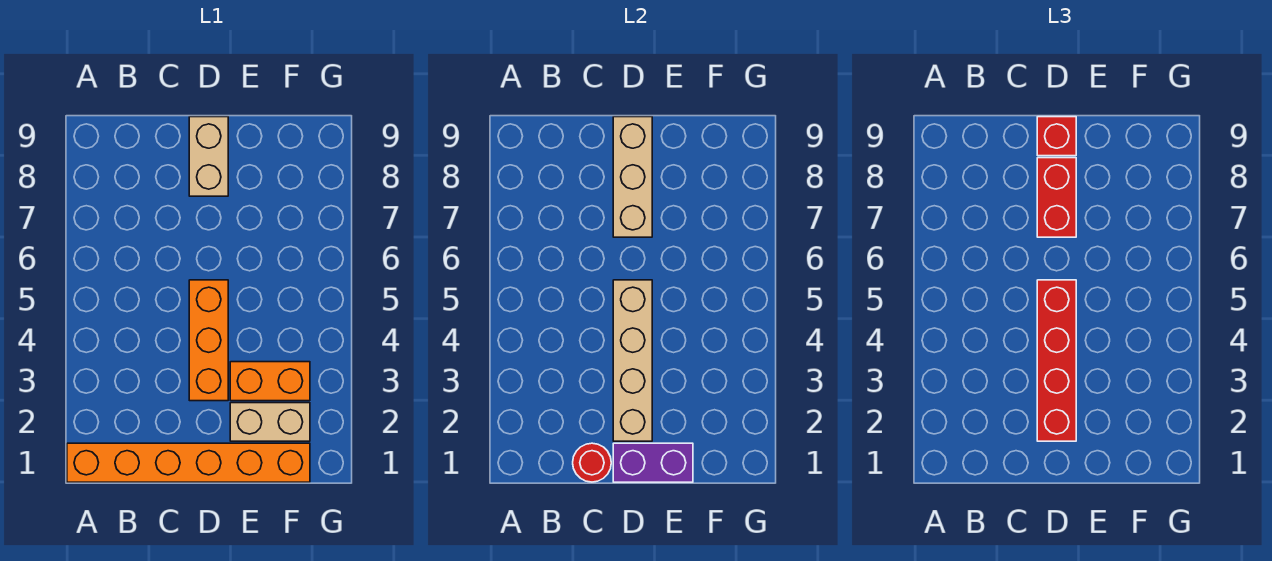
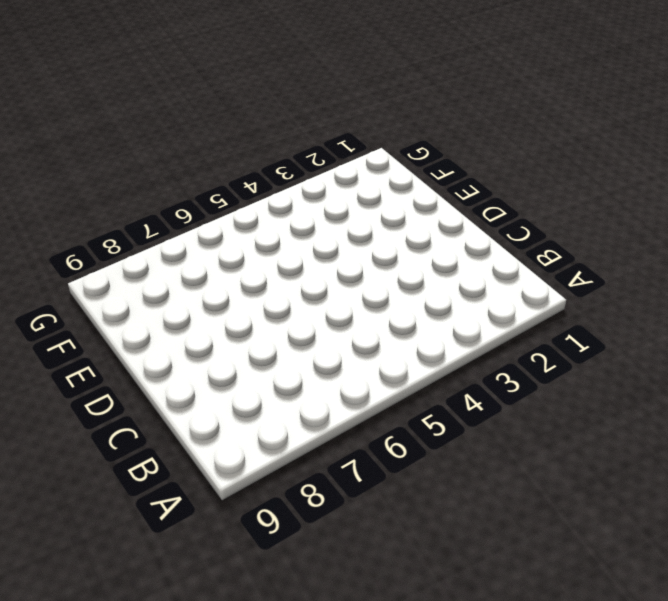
none -> orange brick A1:F1 level 1
none -> orange brick D3:D5 level 1
none -> tan brick D8:D9 level 1

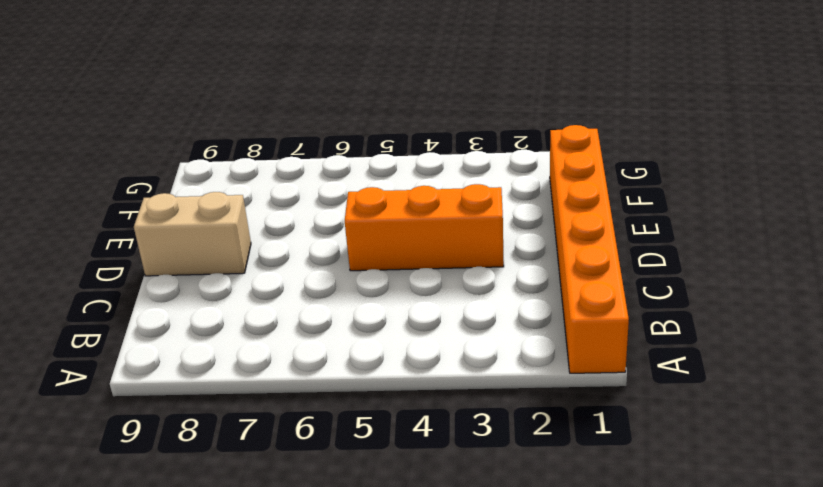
none -> tan brick E2:F2 level 1
none -> orange brick E3:F3 level 1
none -> red round brick C1 level 2

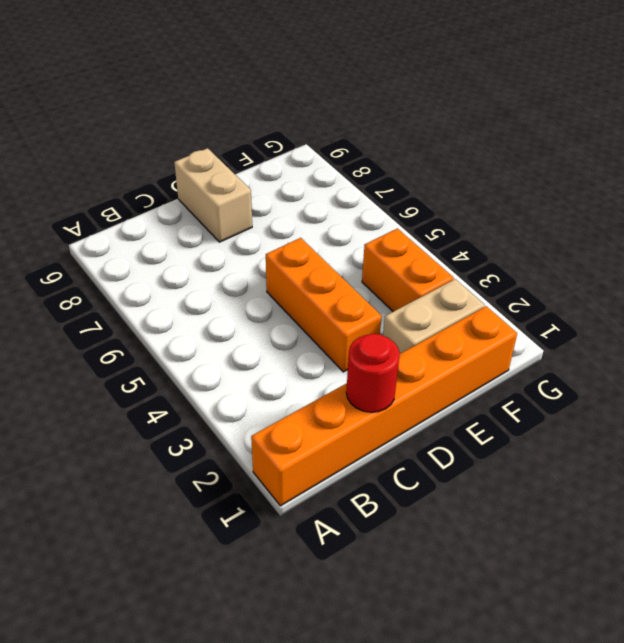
orange brick F3:F4 level 1 -> orange brick E3:F3 level 1
none -> purple brick D1:E1 level 2
none -> tan brick D2:D5 level 2
none -> tan brick D7:D9 level 2

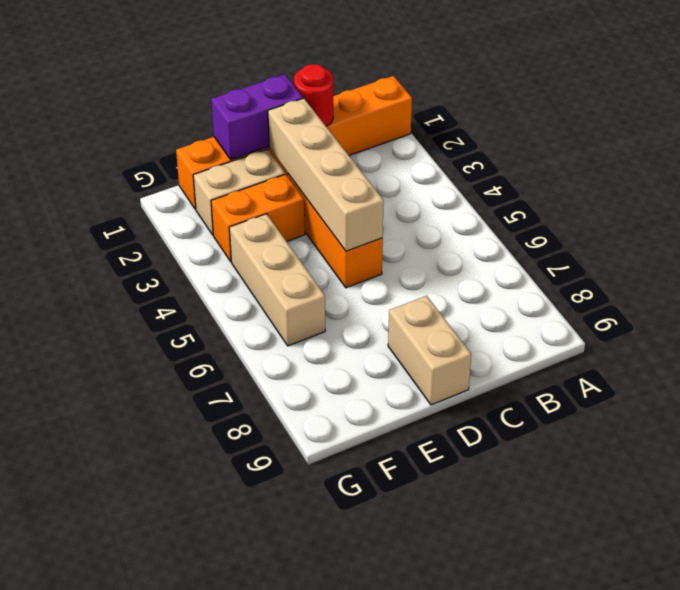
tan brick F4:F6 level 1 -> tan brick D7:D9 level 2
none -> red brick D2:D5 level 3
none -> red brick D7:D8 level 3
none -> red brick D9 level 3

